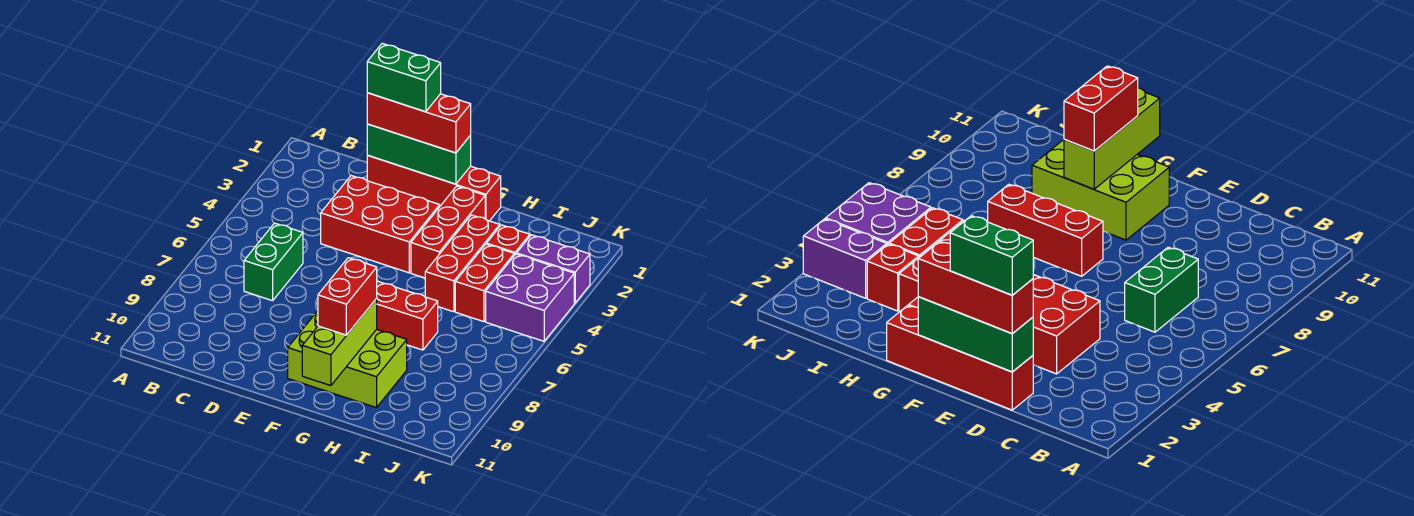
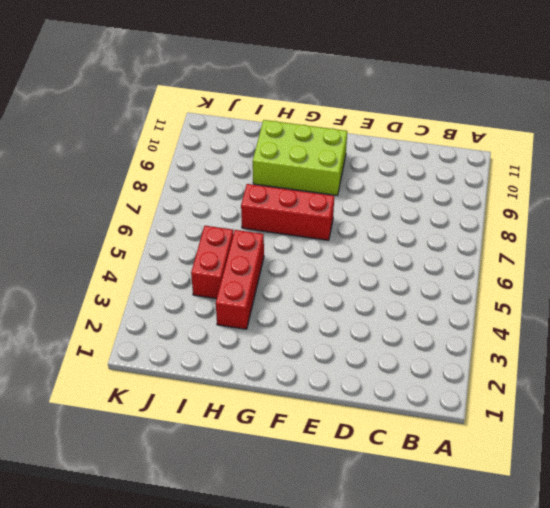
none -> green brick C6:C7 level 1
none -> red brick D1:G1 level 1
none -> red brick D3:F4 level 1

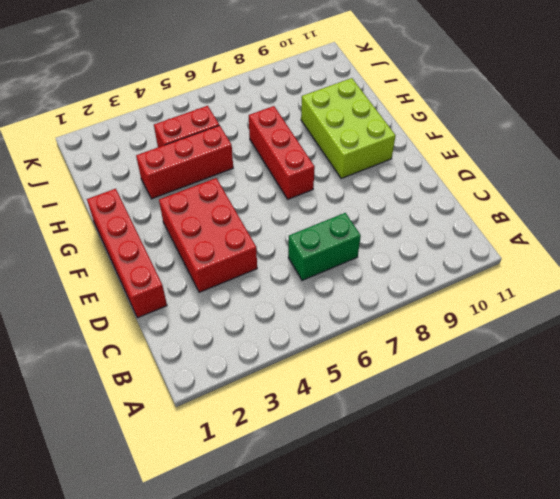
none -> red brick G2:G4 level 1
none -> red brick I3 level 1
none -> purple brick J3:K3 level 1

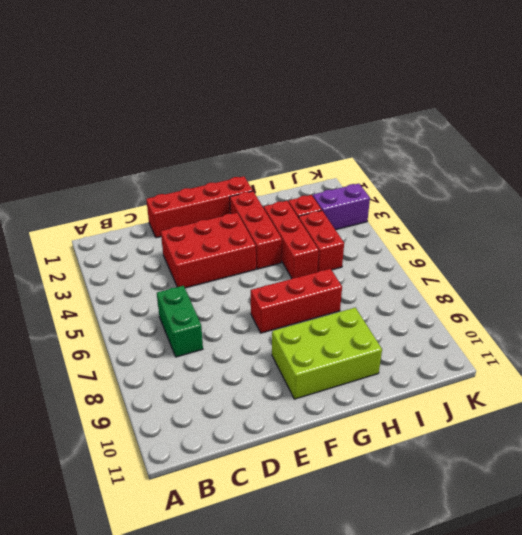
none -> purple brick J4:K5 level 1
none -> green brick D1:F1 level 2
none -> lime brick G9:G11 level 2

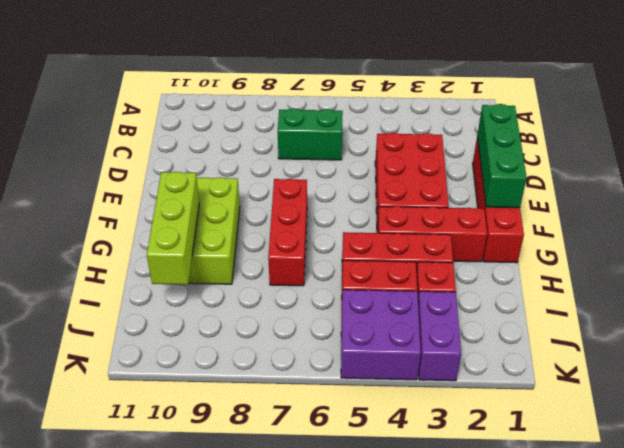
lime brick G10:I10 level 2 -> lime brick G9:G11 level 2
none -> red brick D1:F1 level 3
none -> red brick G9:G10 level 3
none -> green brick D1:E1 level 4

